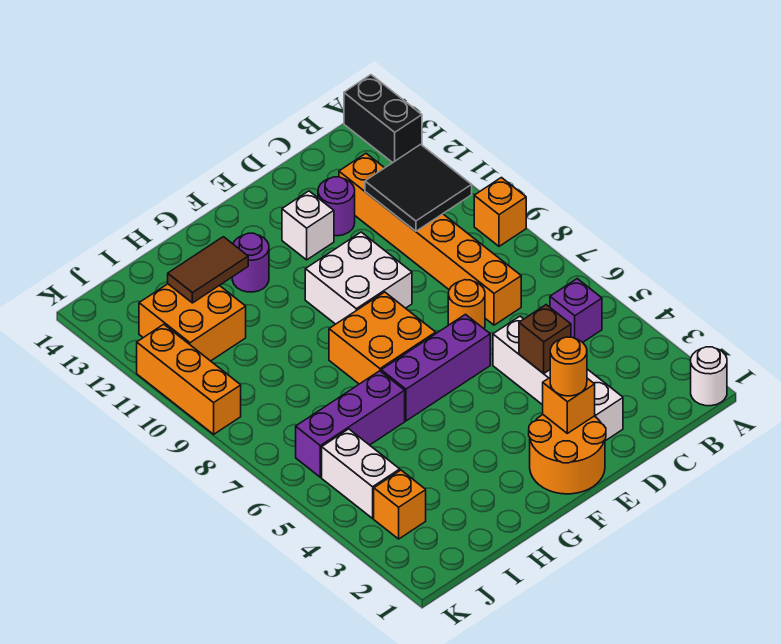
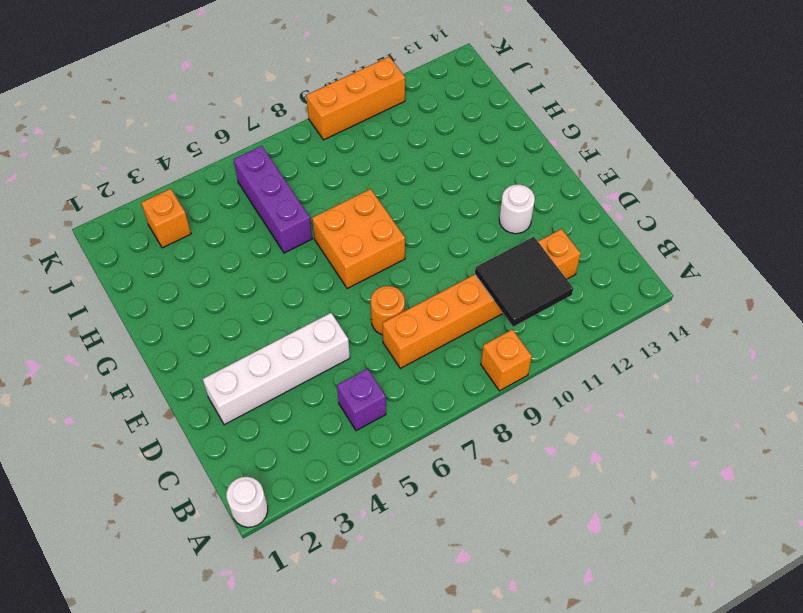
white round brick E12 level 1 -> white brick E12 level 1
none -> black brick A13:A14 level 1
none -> purple round brick D12 level 1
none -> orange round brick E1:F2 level 1

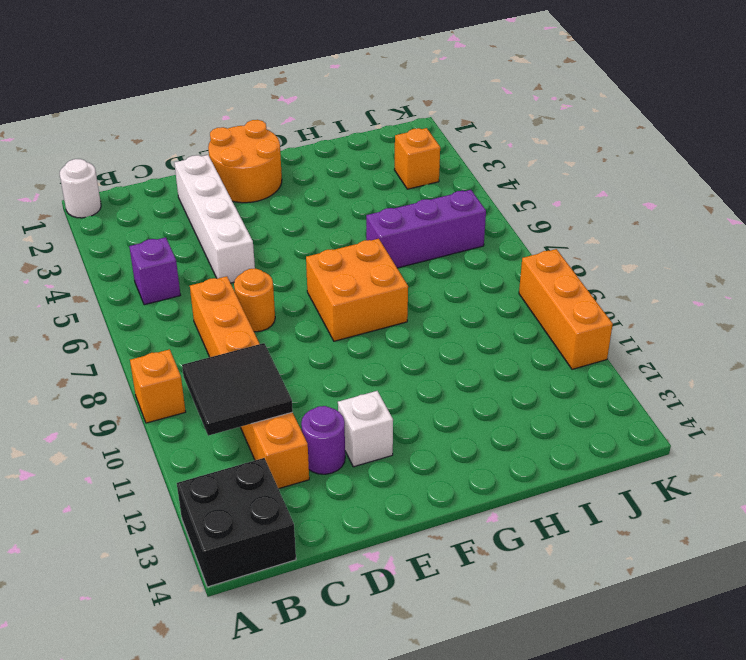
black brick A13:B14 level 1 -> black brick A13:A14 level 1
none -> purple brick E6:G6 level 1
none -> white brick E9:F10 level 1
none -> purple round brick G12 level 1

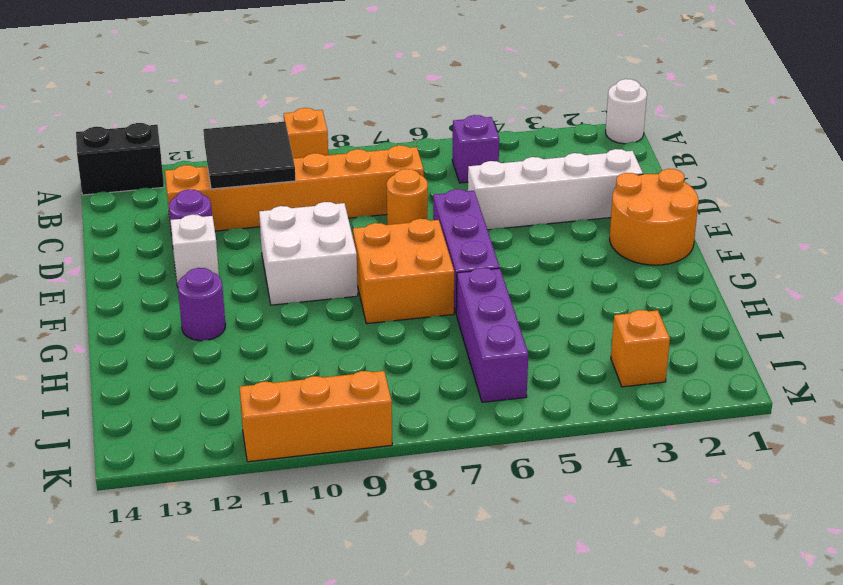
none -> orange brick I11:J12 level 1
none -> white brick J4:J5 level 1
none -> brown brick D4 level 2

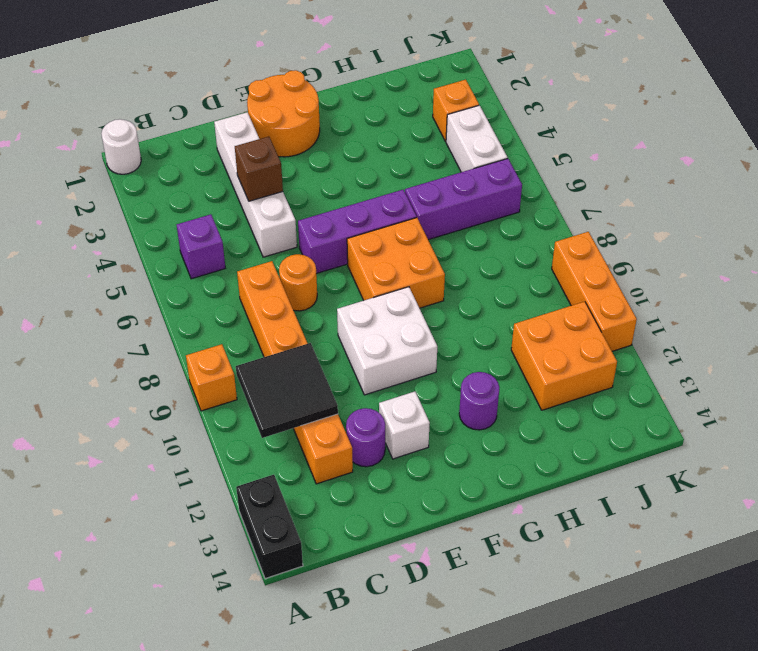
none -> orange brick E2 level 2
none -> brown tile H12:I12 level 2
none -> orange round brick E2 level 3

